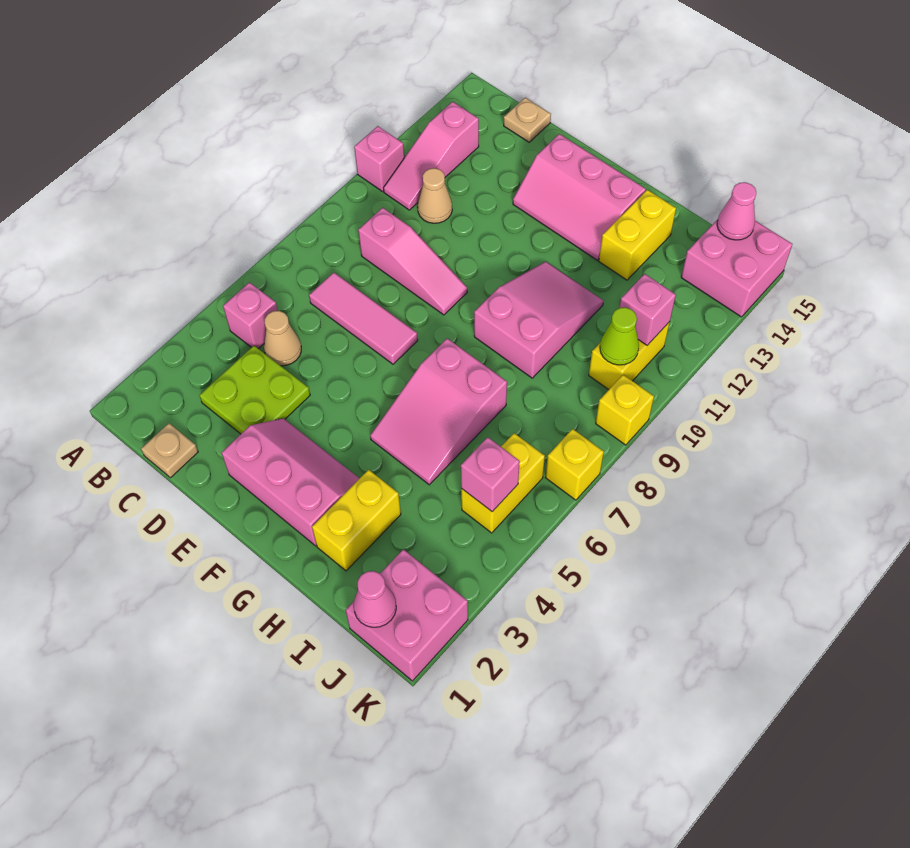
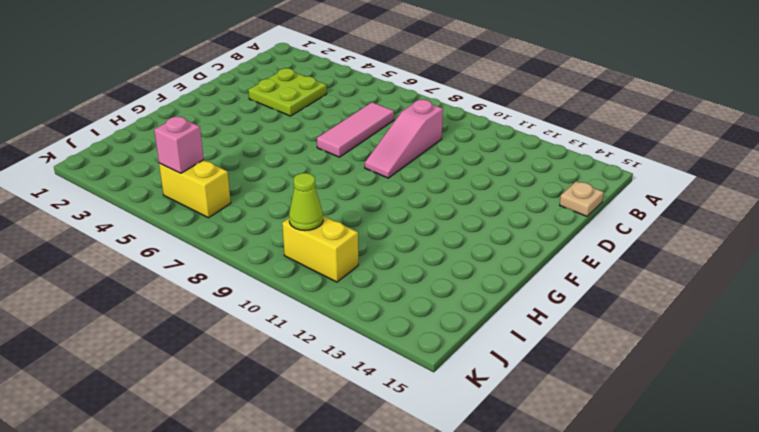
none -> pink brick A11 level 1
none -> pink brick B5 level 1
none -> pink slope B11:B13 level 1 top 13

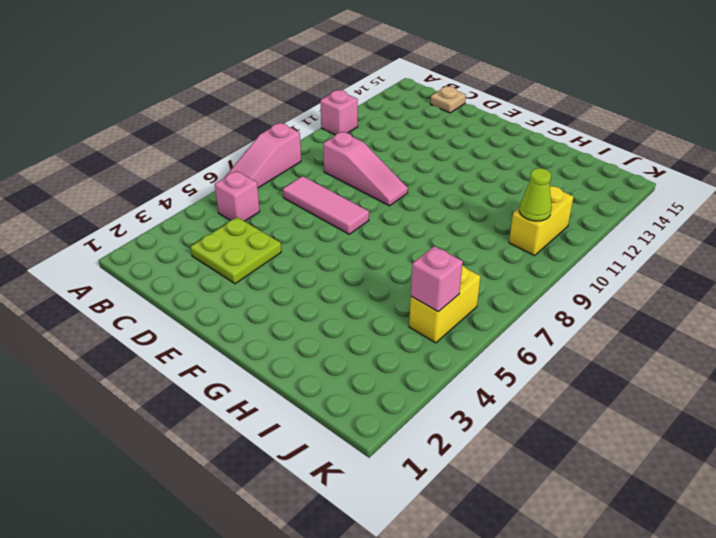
pink slope A6:A8 level 1 top 8 -> pink slope B11:B13 level 1 top 13
none -> tan plate C1 level 1
none -> tan cone C5 level 1
none -> tan cone C11 level 1

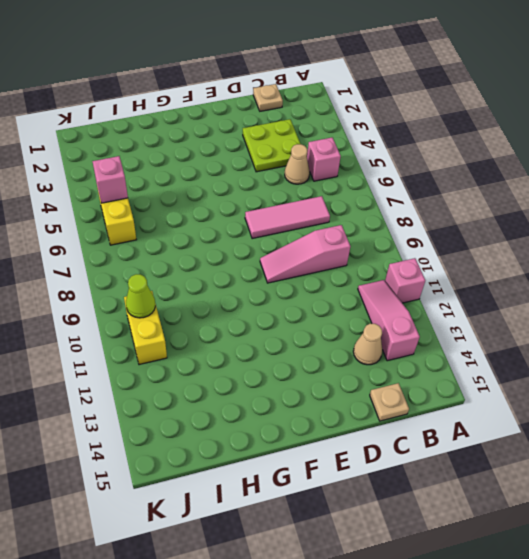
tan cone C13 level 1 -> tan cone C11 level 1
none -> pink slope E2:G3 level 1 top 2
none -> pink slope E13:G14 level 1 top 14
none -> pink slope G5:H7 level 1 top 7

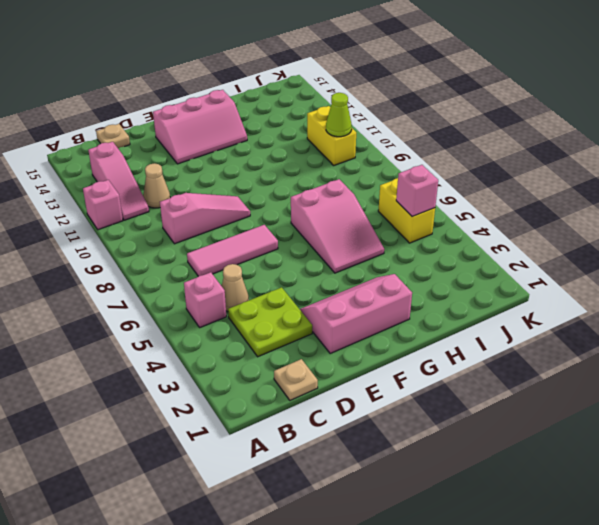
none -> pink slope G9:H11 level 1 top 9
none -> yellow brick H2:H3 level 1
none -> yellow brick H13:H14 level 1

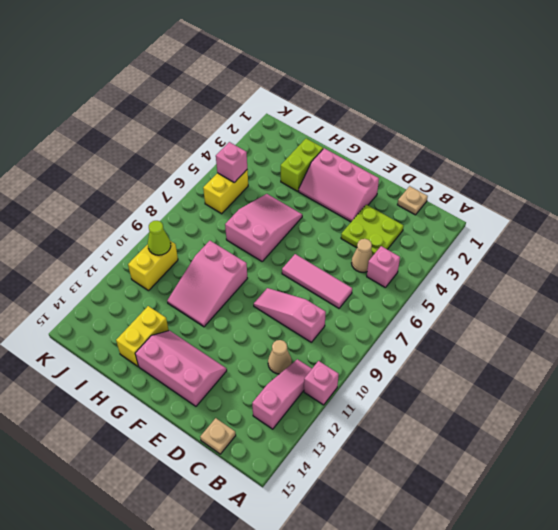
lime brick H2:H3 level 1 -> yellow brick H2:H3 level 1
none -> pink brick J1:K2 level 1
none -> pink brick J14:K15 level 1
none -> yellow brick K7 level 1

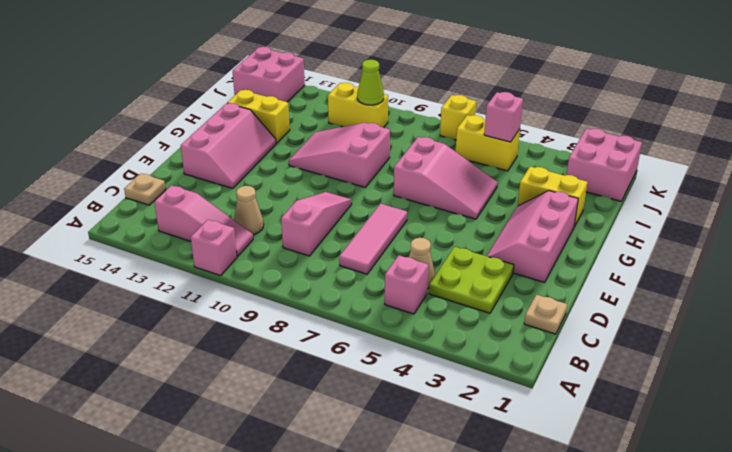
none -> yellow brick K9 level 1
none -> pink cone J1 level 2
none -> pink brick J11 level 2

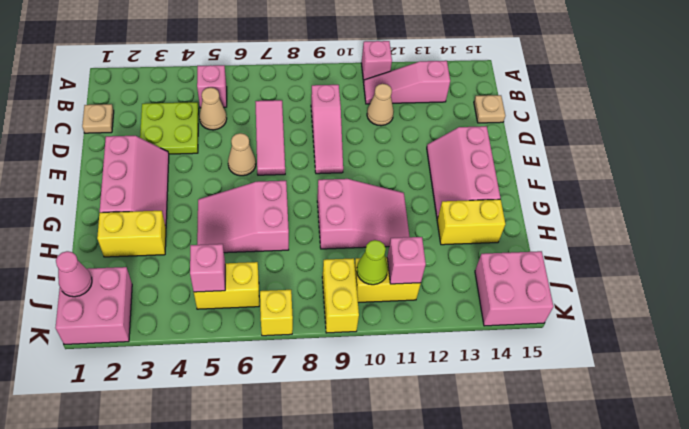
tan cone E6 level 1 -> none
yellow brick J9:K9 level 1 -> yellow brick K9 level 1
none -> pink cone J15 level 2

